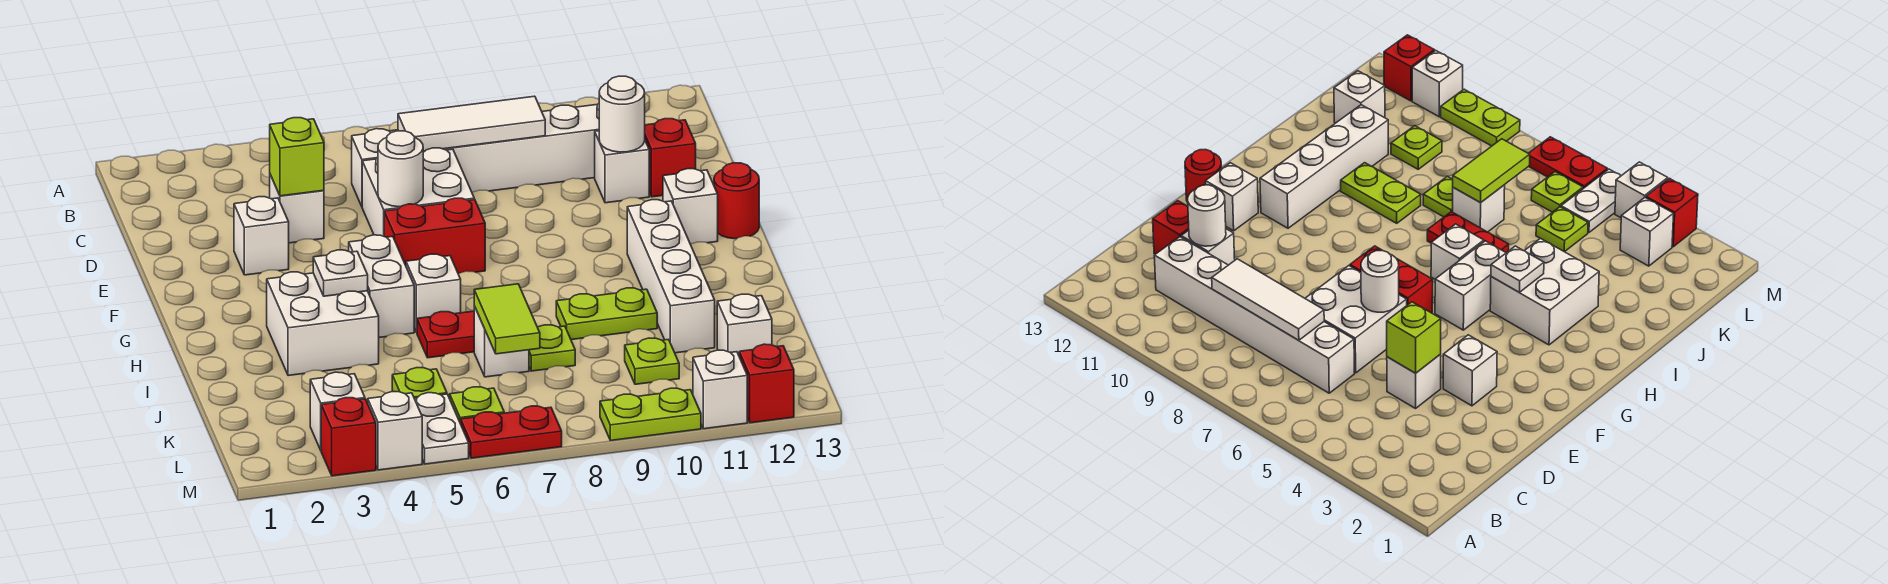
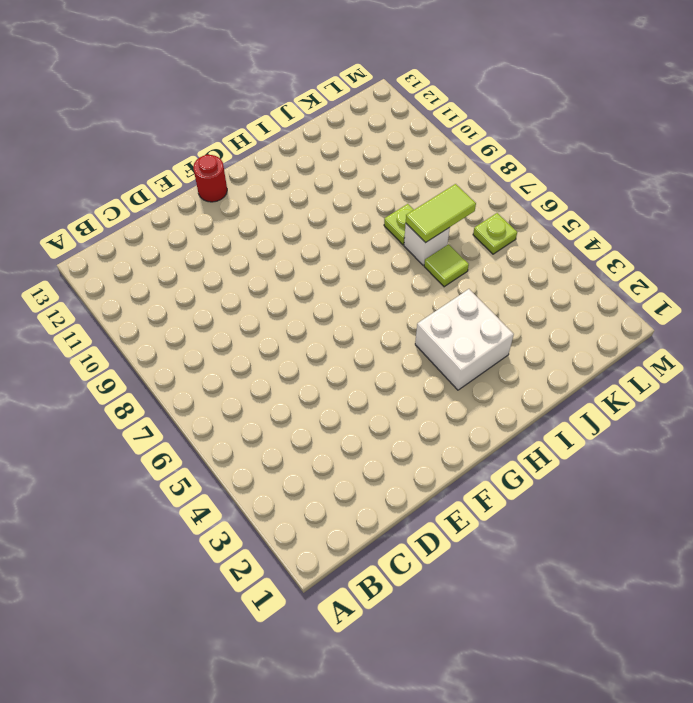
lime tile J6 level 1 -> none
none -> white brick C6:C11 level 1
none -> white brick D4 level 1
none -> white brick D6:E7 level 1
none -> white brick D11 level 1

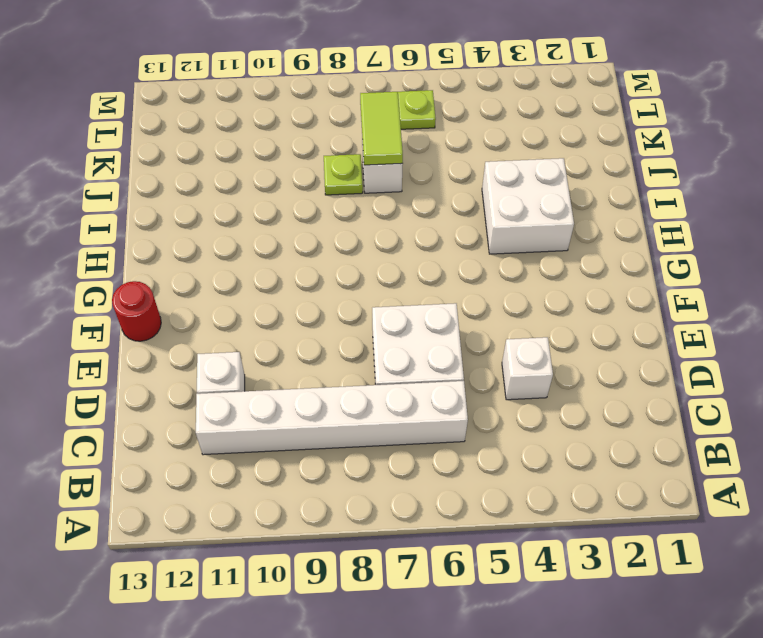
none -> red brick D12 level 1
none -> white brick E3 level 1
none -> red brick F6:F7 level 1
none -> white brick F12 level 1

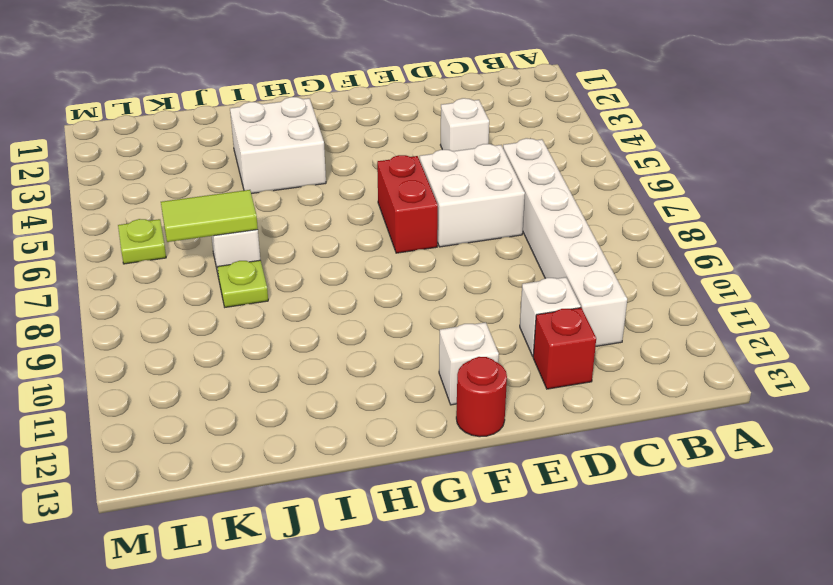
none -> white brick E3 level 1
none -> white brick G5:H5 level 1
none -> white brick G11:J11 level 1
none -> white brick H6 level 1

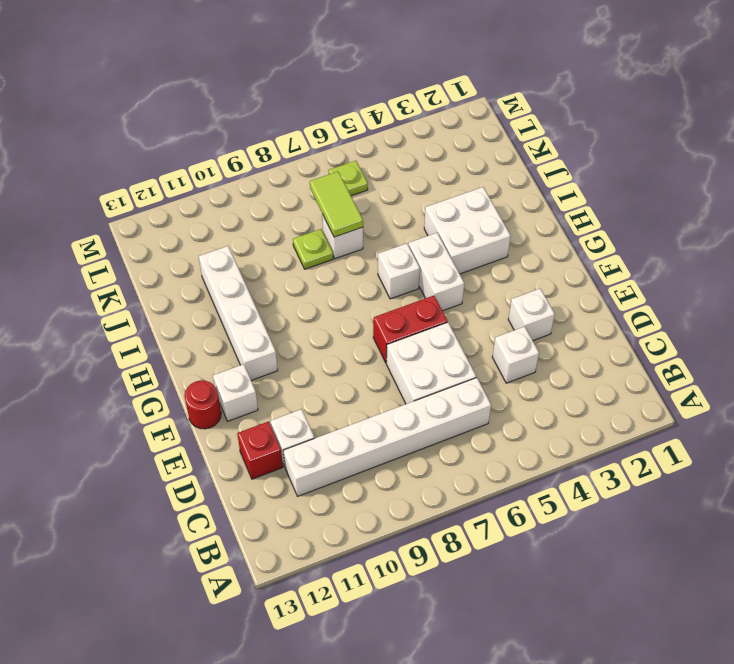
none -> red plate I6:I7 level 1
none -> lime plate I9:I10 level 1
none -> lime plate K5 level 1
none -> lime plate K10 level 1

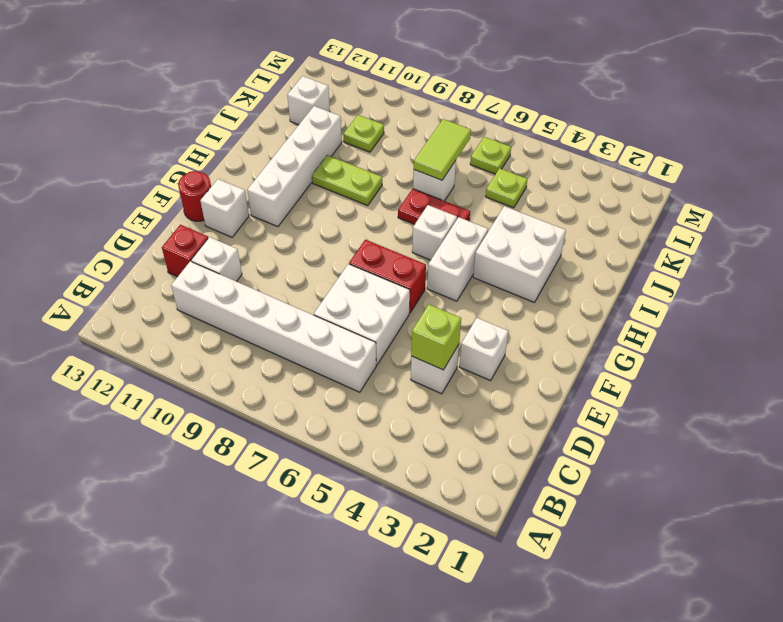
none -> lime plate J8 level 1
none -> white brick L3 level 1
none -> white plate L5:M5 level 1
none -> red brick M3 level 1

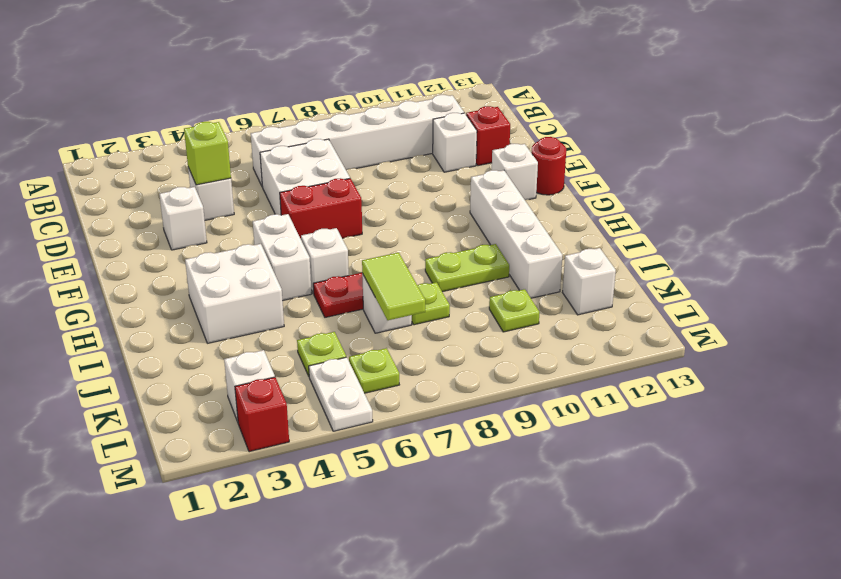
none -> white brick M4 level 1
none -> red plate M6:M7 level 1
none -> lime plate M9:M10 level 1
none -> white brick M11 level 1

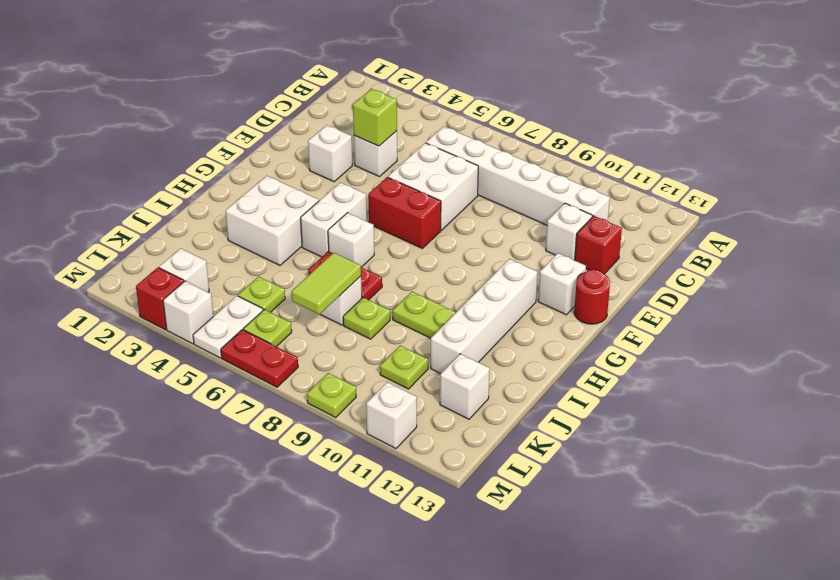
lime plate M9 level 1 -> lime plate M9:M10 level 1
none -> red brick M12 level 1
none -> white tile C7:C9 level 2
none -> white round brick D11 level 2
none -> white round brick E6 level 2

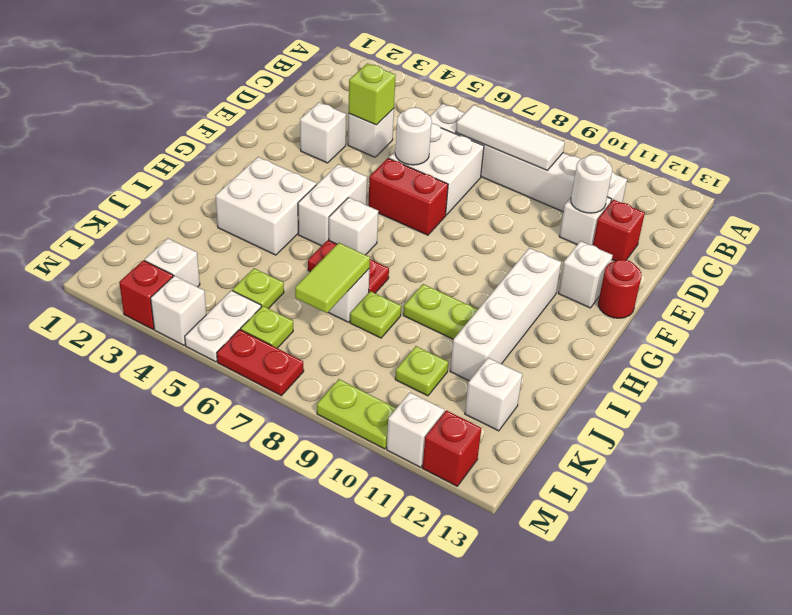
none -> white plate H4 level 2

